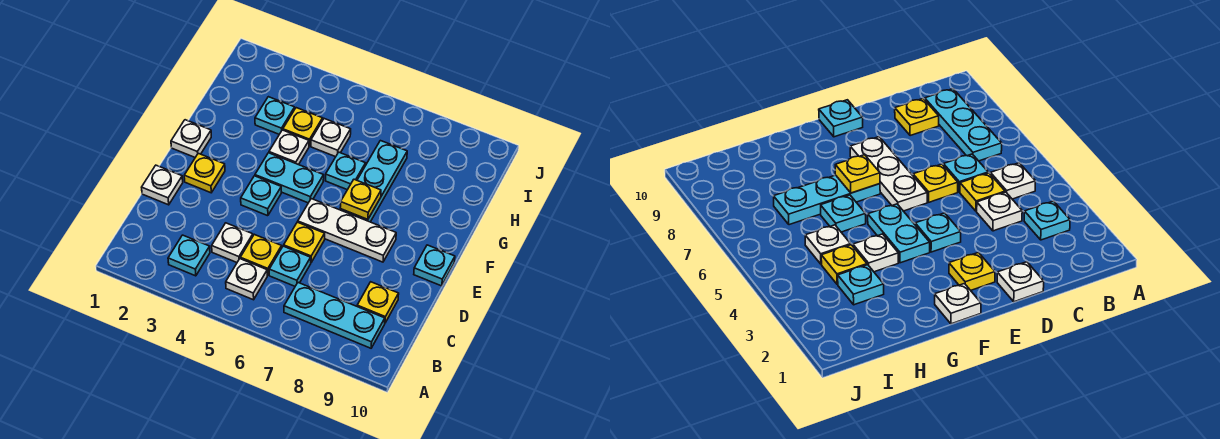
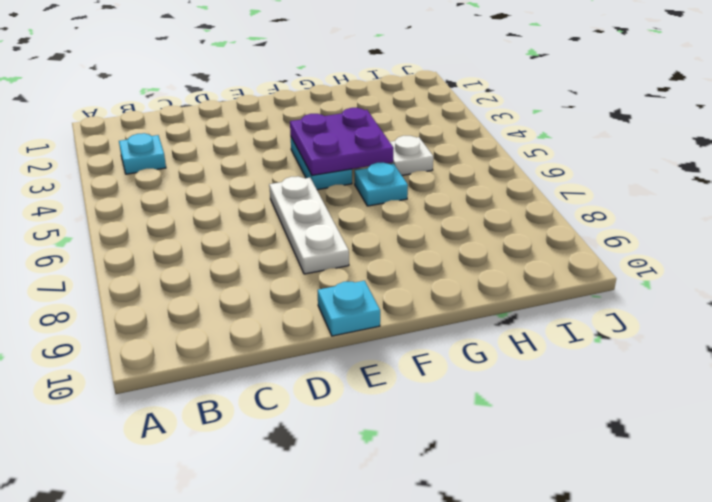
purple plate F4:G5 level 2 -> none
none -> white plate B5 level 1
none -> cyan plate B7:B9 level 1
none -> white plate C4 level 1

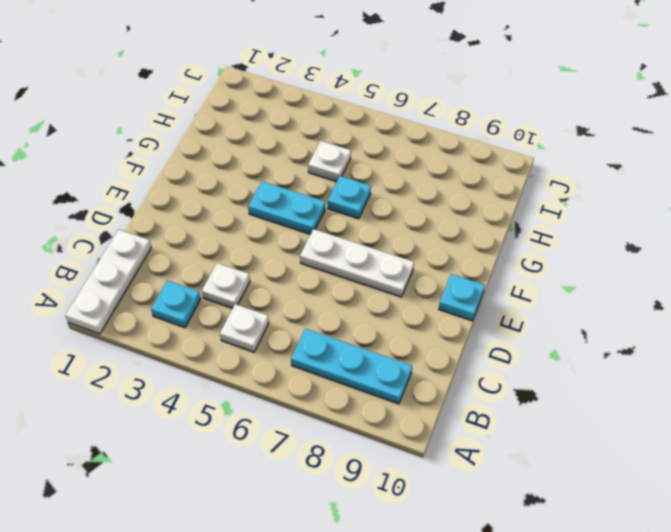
white plate A1:C1 level 1 -> none
none -> yellow plate C5 level 1
none -> cyan plate C6 level 1
none -> yellow plate C9 level 1

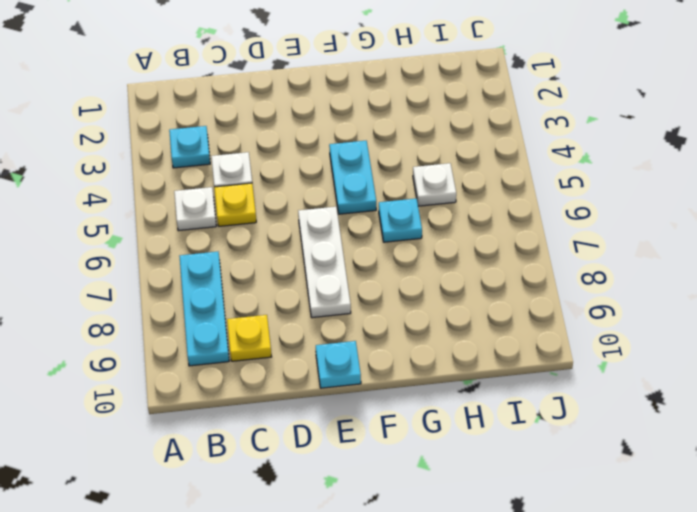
none -> cyan plate C6 level 1
none -> white plate D1 level 1
none -> yellow plate D6 level 1

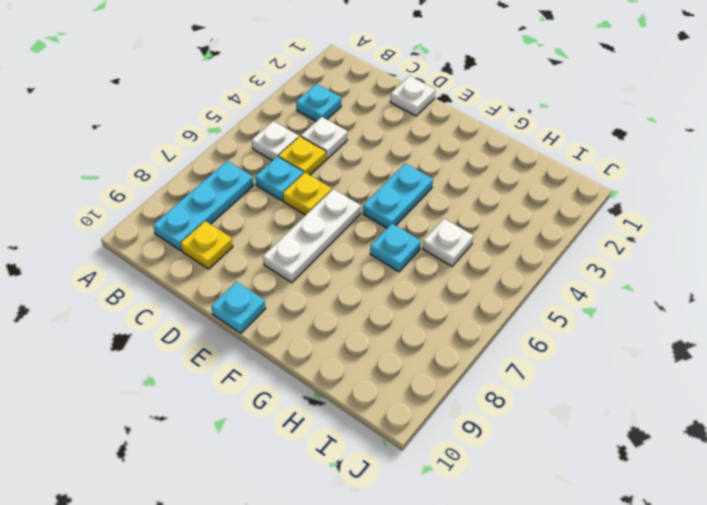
none -> yellow plate E2 level 1
none -> cyan plate E4 level 1
none -> white plate F1 level 1

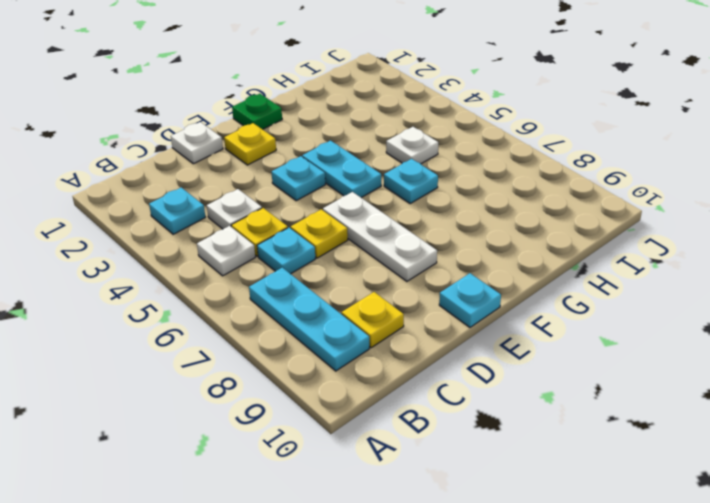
green plate F1 level 1 -> white plate F1 level 1
none -> cyan plate F7:H7 level 1
none -> white plate G4 level 1
none -> cyan plate H3 level 1

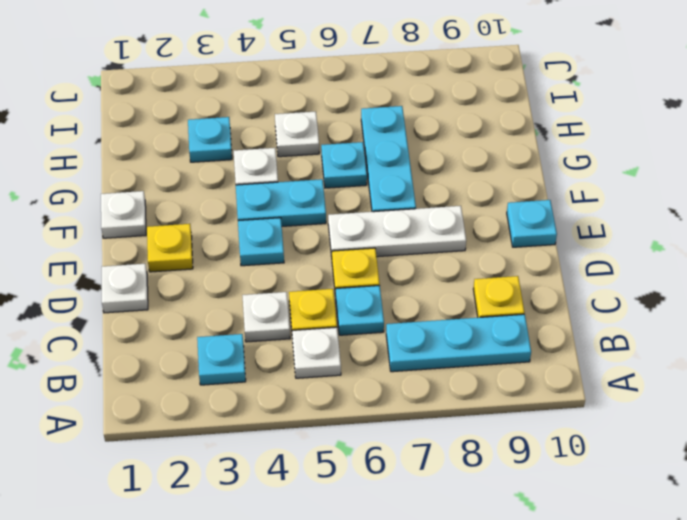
none -> yellow plate H4 level 1
none -> yellow plate F7 level 2

